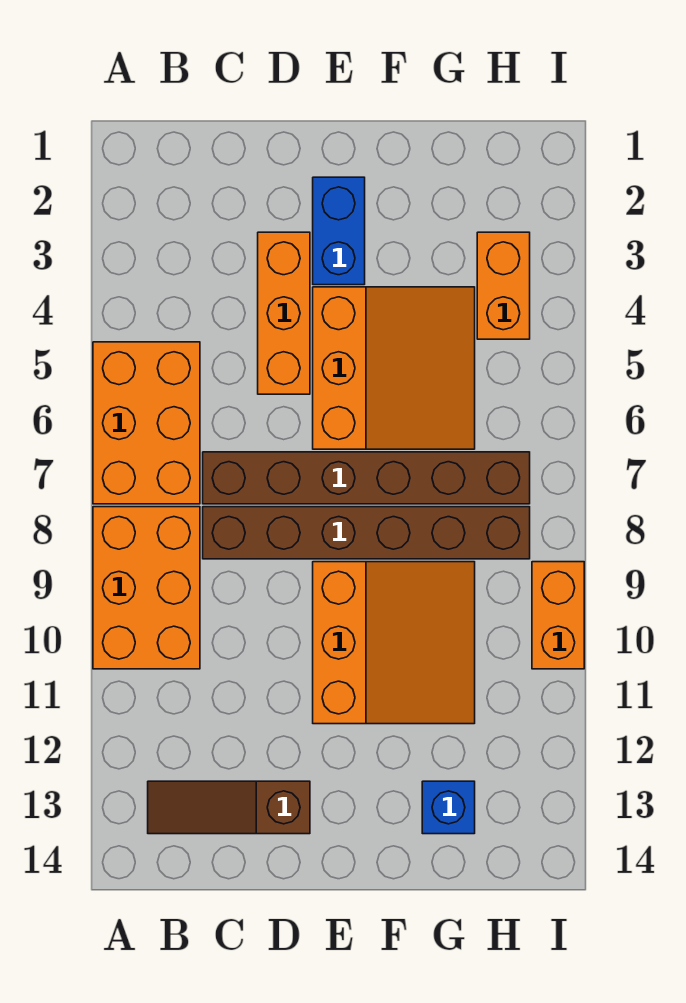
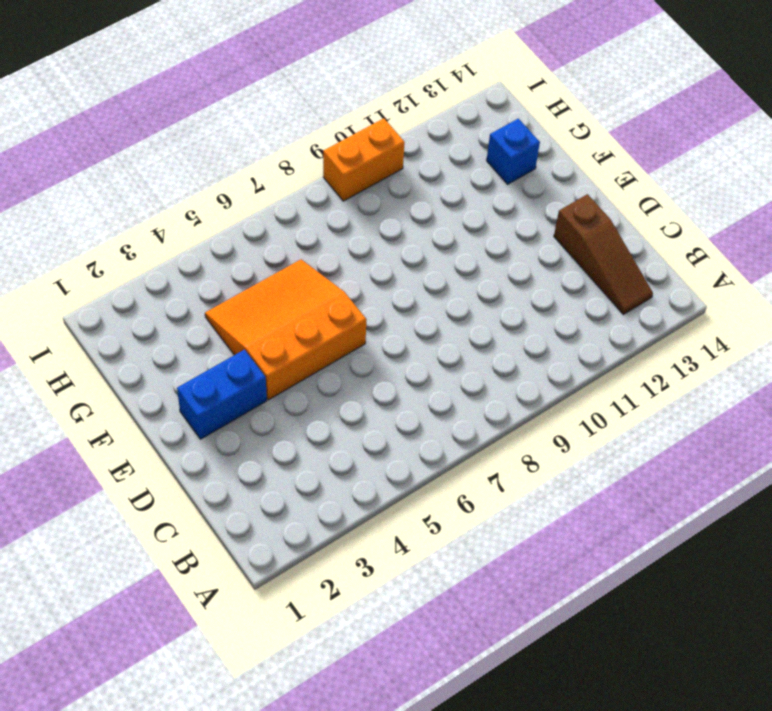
none -> orange brick A5:B7 level 1
none -> orange brick A8:B10 level 1
none -> brown brick C7:H7 level 1

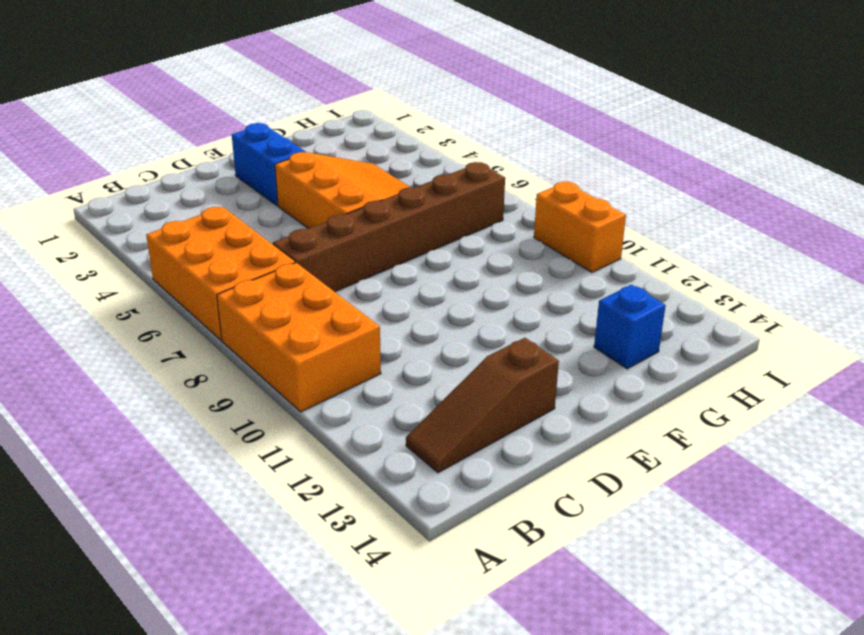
none -> brown brick C8:H8 level 1
none -> orange brick D3:D5 level 1
none -> orange slope E9:G11 level 1 top E

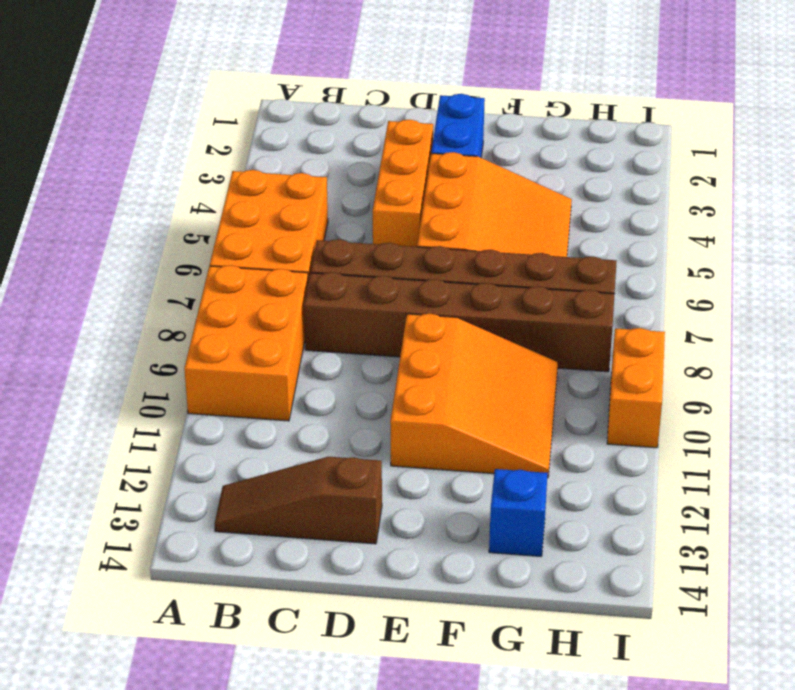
none -> orange brick H3:H4 level 1

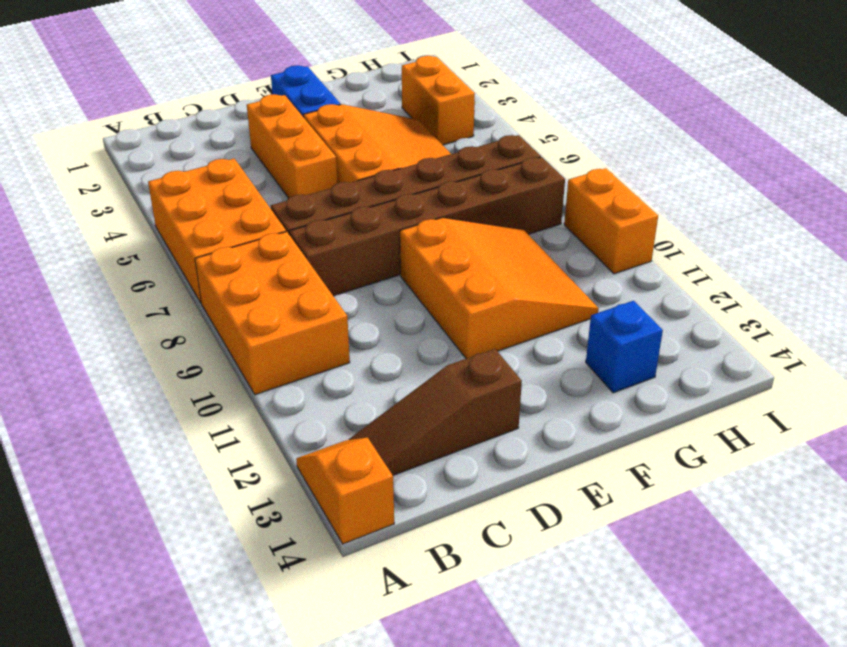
orange slope A13:A14 level 1 top 14 -> none

